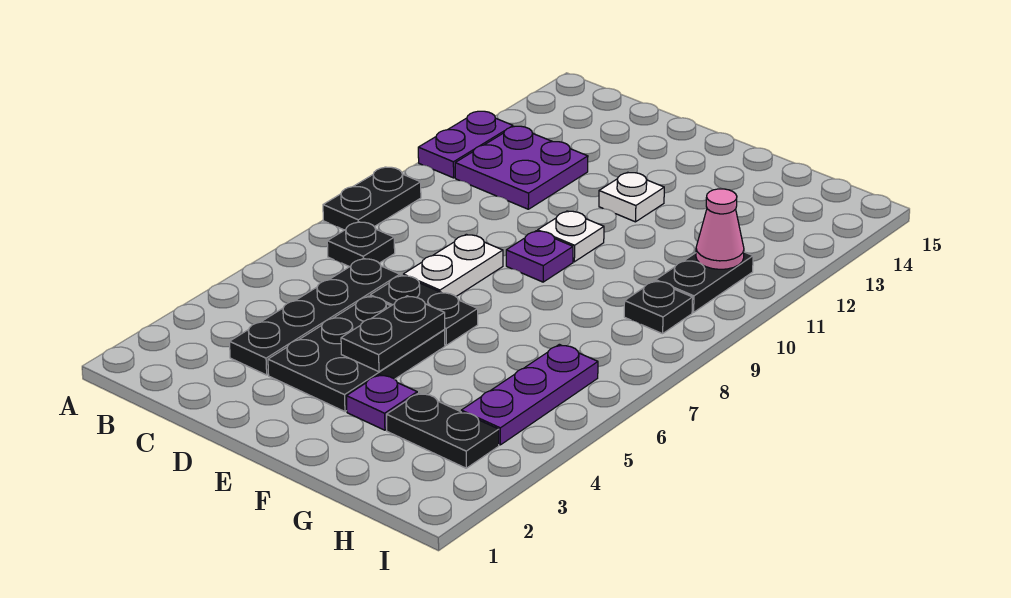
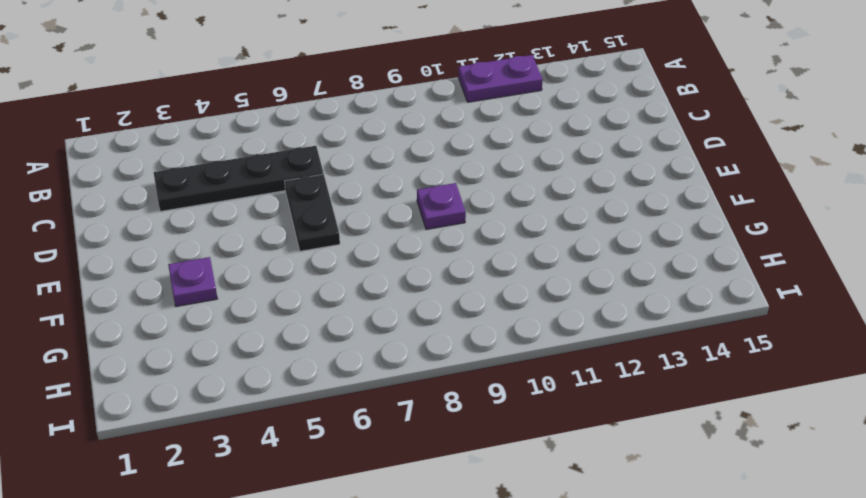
none -> black plate A8:A9 level 1
none -> black plate B7 level 1
none -> purple plate B11:C12 level 1

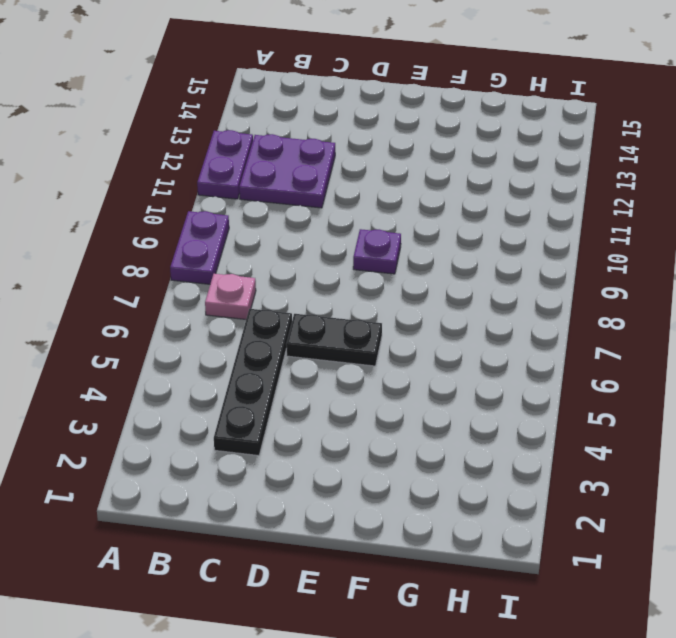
purple plate A8:A9 level 1 -> black plate A8:A9 level 1
pink plate B7 level 1 -> black plate B7 level 1
none -> black plate D3:E5 level 1
none -> white plate D7:D8 level 1
none -> white plate E10 level 1

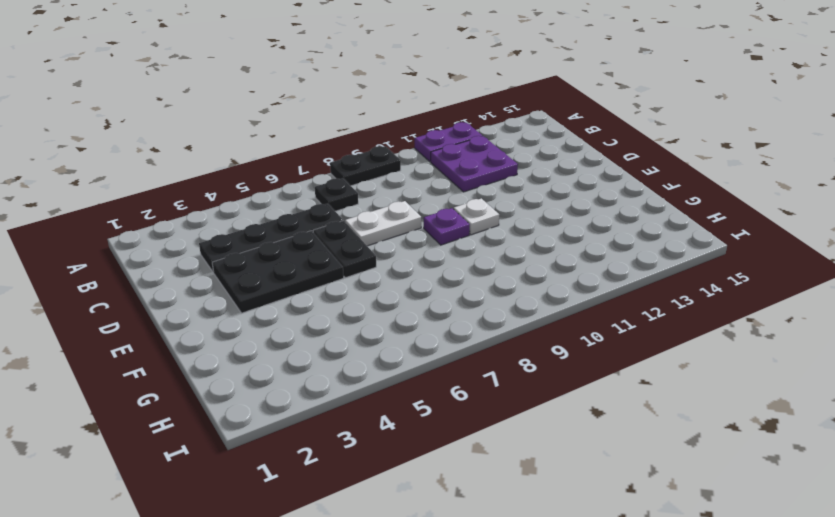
none -> white plate E12 level 1
none -> purple plate F3 level 1
none -> black plate G3:H3 level 1

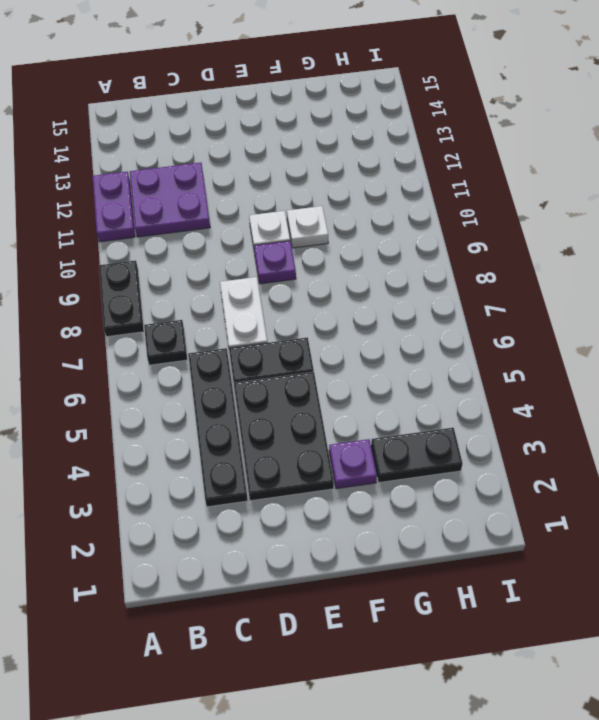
white plate F10 level 1 -> white plate E12 level 1
none -> purple plate H4:H6 level 1
none -> black plate H9 level 1
none -> black plate H10:H11 level 1

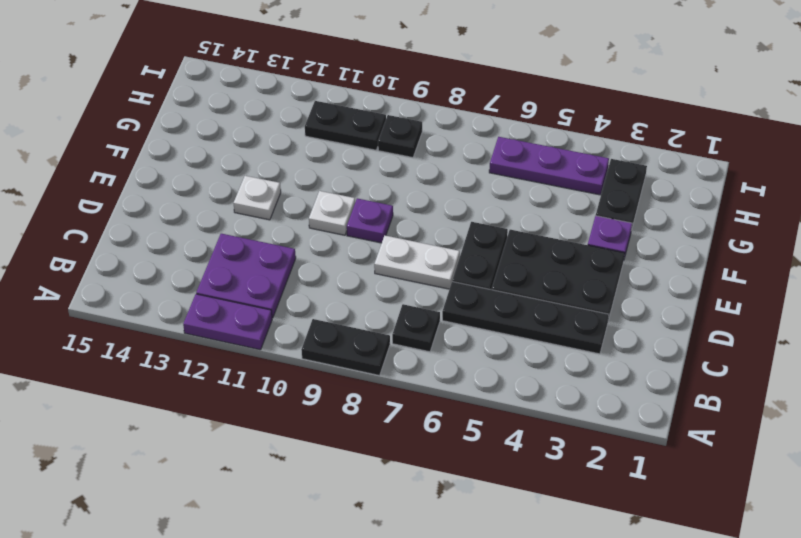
none -> black plate E4:E5 level 2
none -> pink cone H11 level 2

